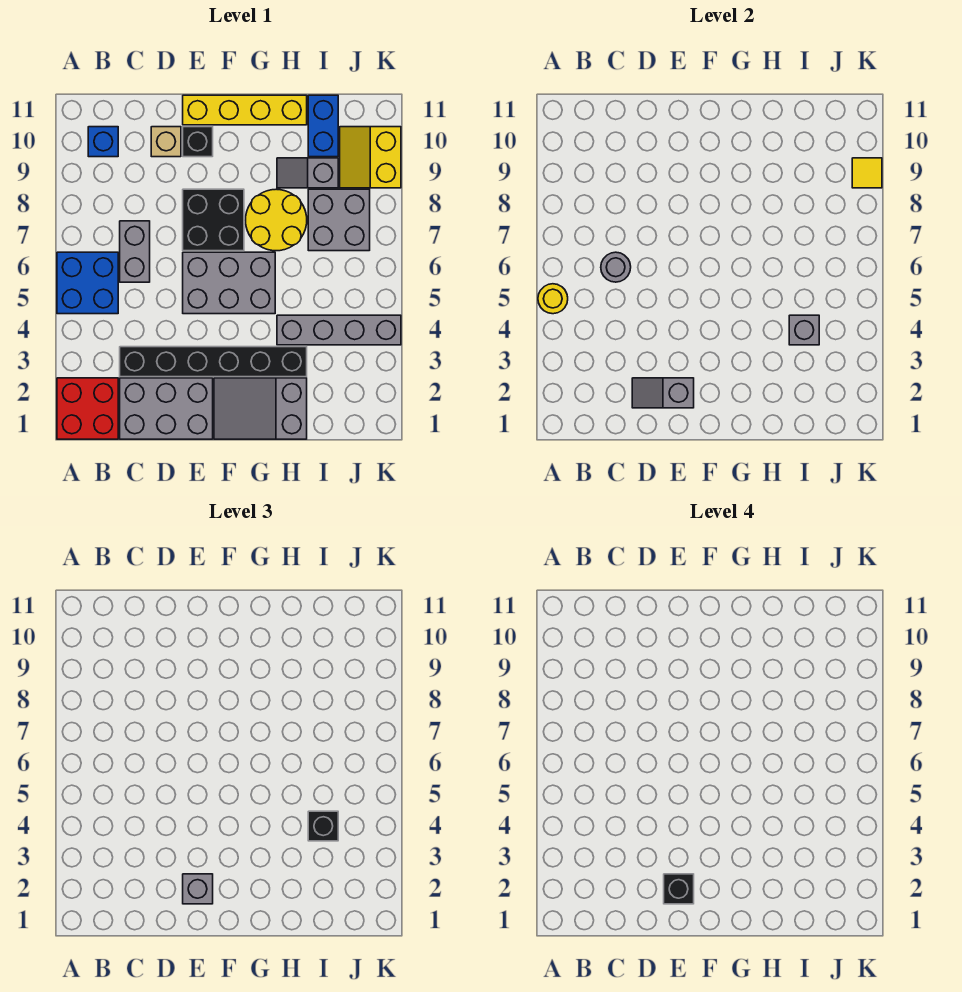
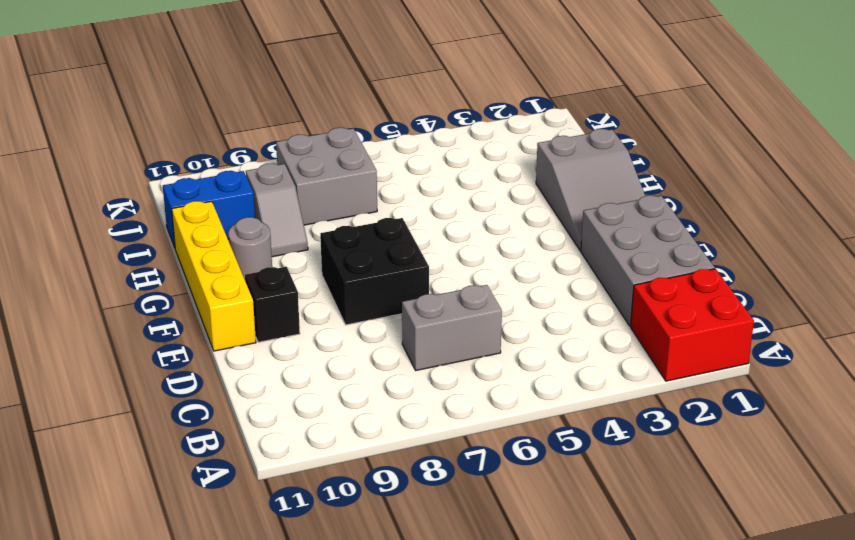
grey round brick G10 level 1 -> grey round brick C6 level 2
none -> blue brick A5:B6 level 1
none -> blue brick B10 level 1
none -> black brick C3:H3 level 1

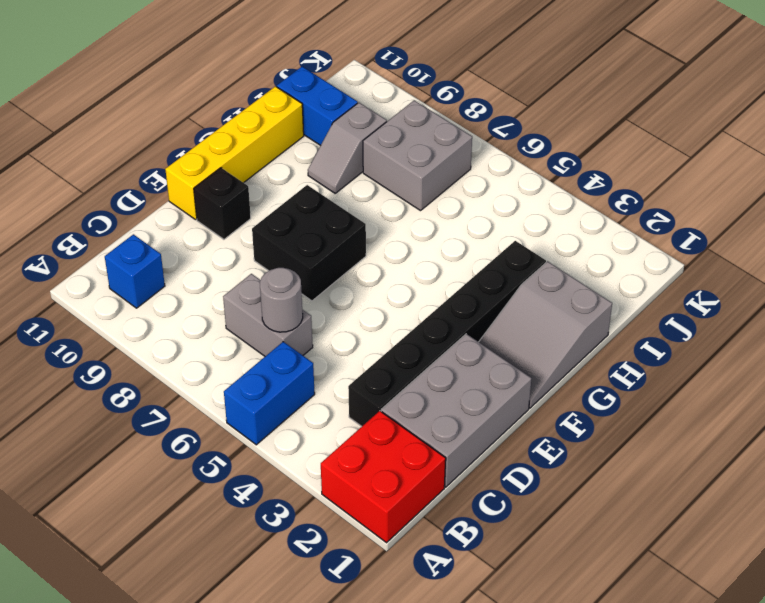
blue brick A5:B5 level 1 -> blue brick A5:B6 level 1
none -> tan brick D10 level 1
none -> grey brick E5:G6 level 1
none -> yellow round brick G7:H8 level 1

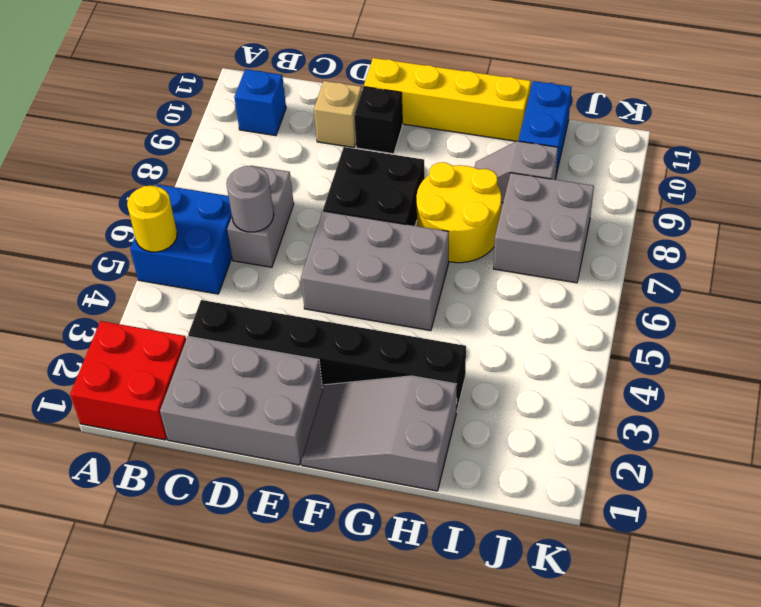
none -> grey brick H4:K4 level 1
none -> yellow slope J9:K10 level 1 top K
none -> grey slope D2:E2 level 2 top E

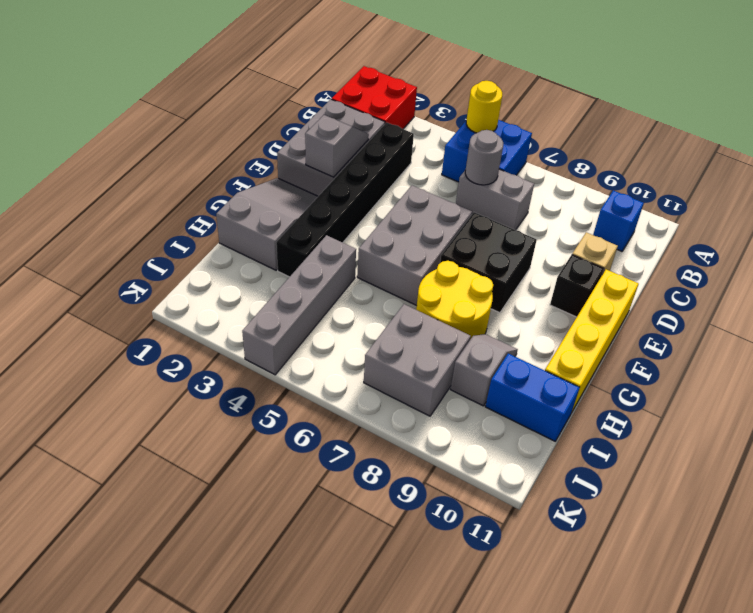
none -> yellow slope J9:K10 level 1 top K
none -> grey brick I4 level 2
none -> yellow tile K9 level 2

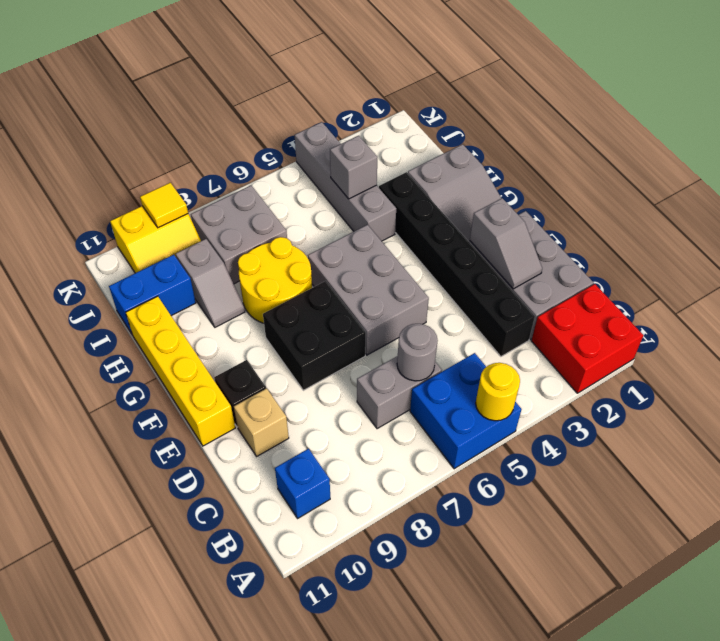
none -> grey brick E2 level 3
none -> black brick I4 level 3
none -> black brick E2 level 4

